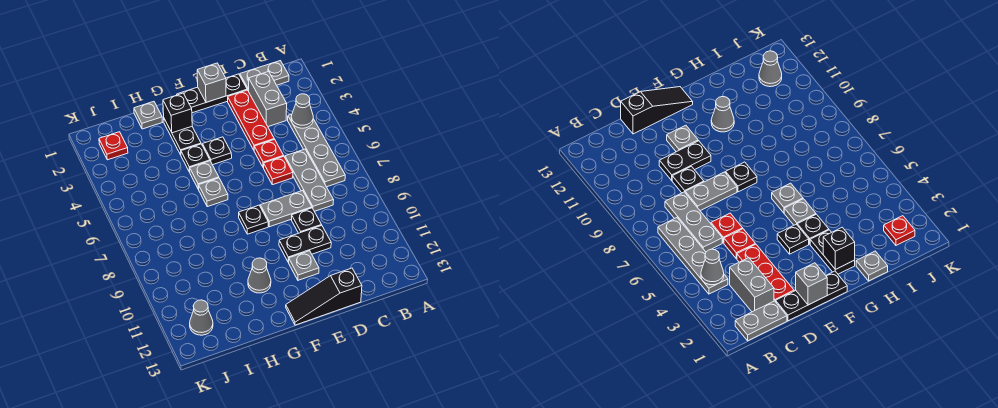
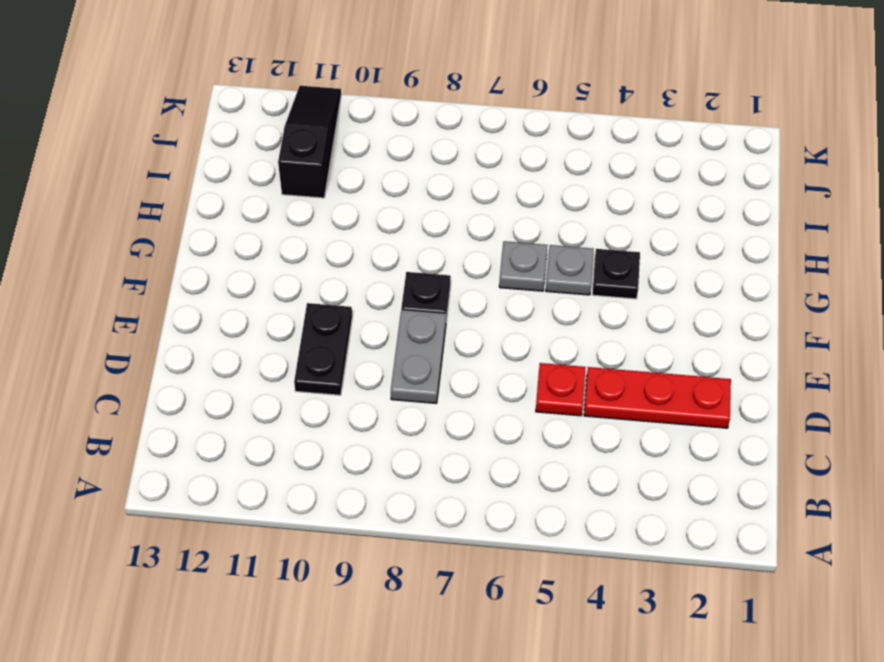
black slope I11:K11 level 1 top I -> black slope D13:F13 level 1 top D
none -> grey plate B1:C1 level 1
none -> grey plate B4:B7 level 1
none -> grey brick C2:C3 level 1

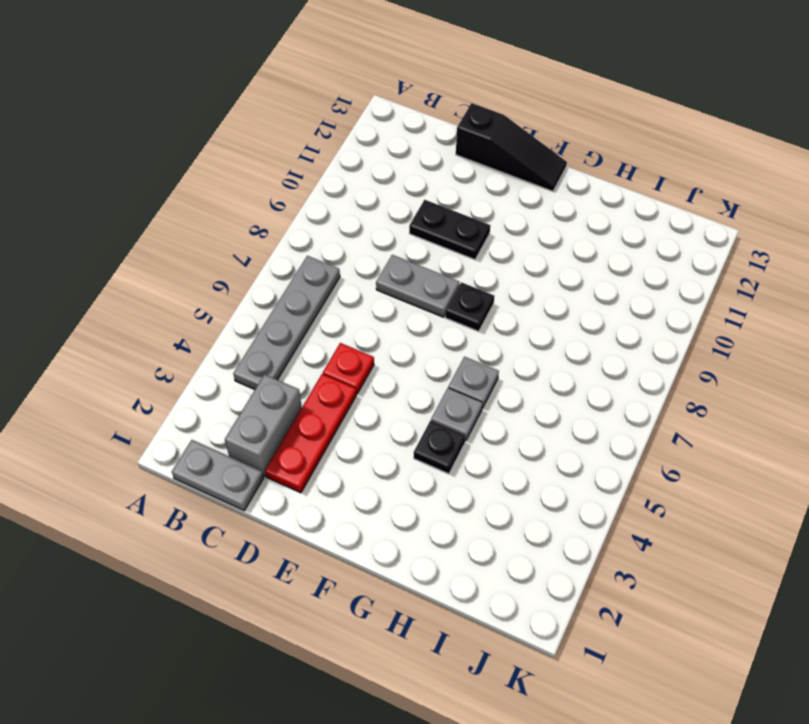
none -> grey plate C6:C8 level 1
none -> black plate D1:F1 level 1
none -> red plate D6 level 1

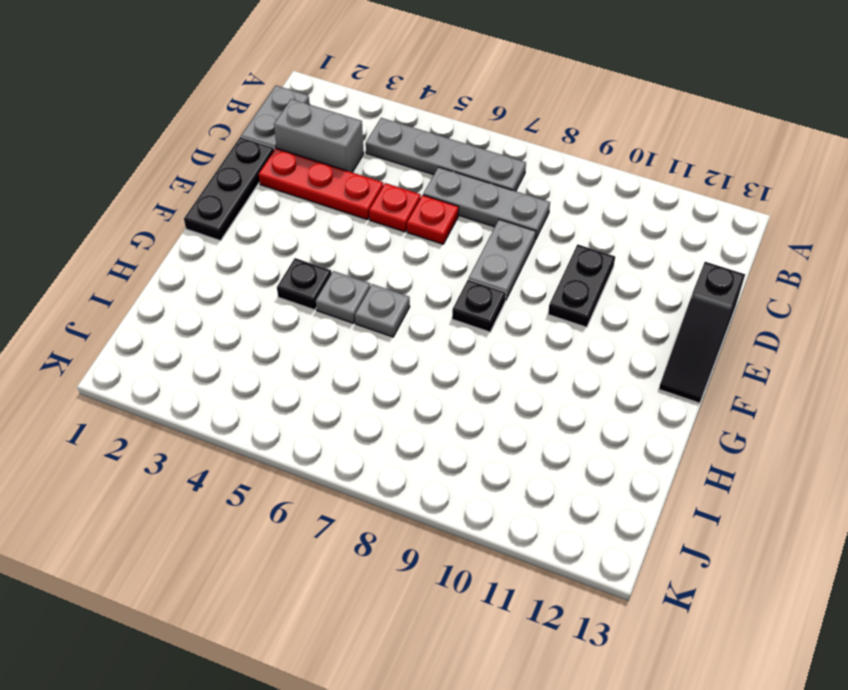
none -> black plate D9 level 1
none -> grey plate E11 level 1
none -> black plate F4 level 1

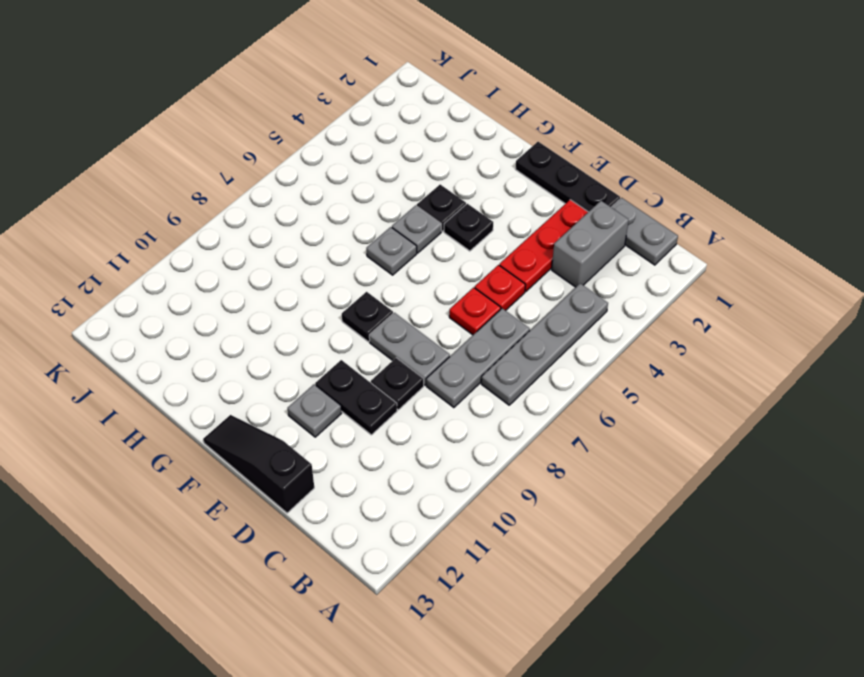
none -> black plate G2:G3 level 1
none -> grey cone G11 level 1
none -> grey plate H1 level 1

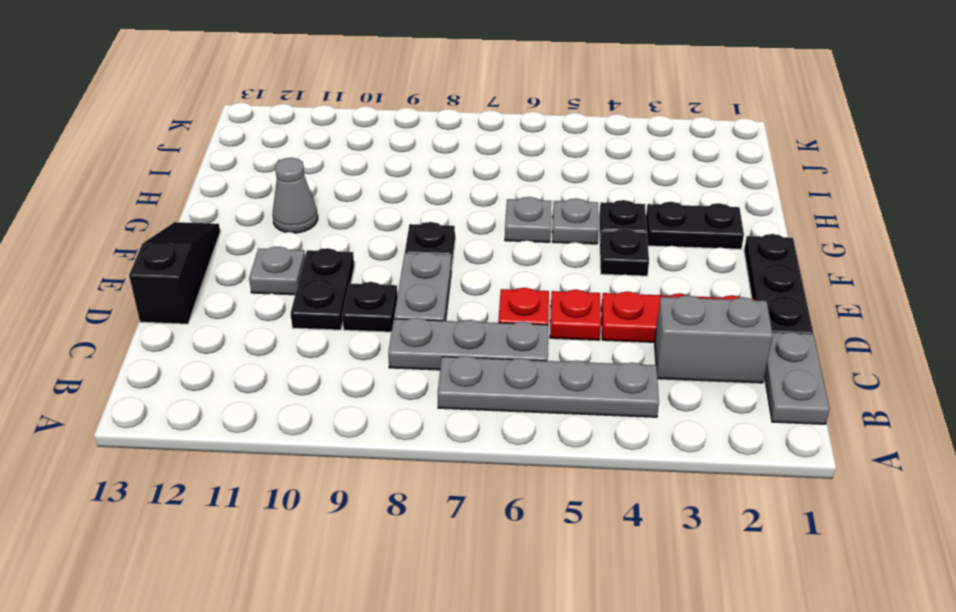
none -> grey plate H1 level 1
none -> red plate J2 level 1
none -> grey cone J12 level 1

